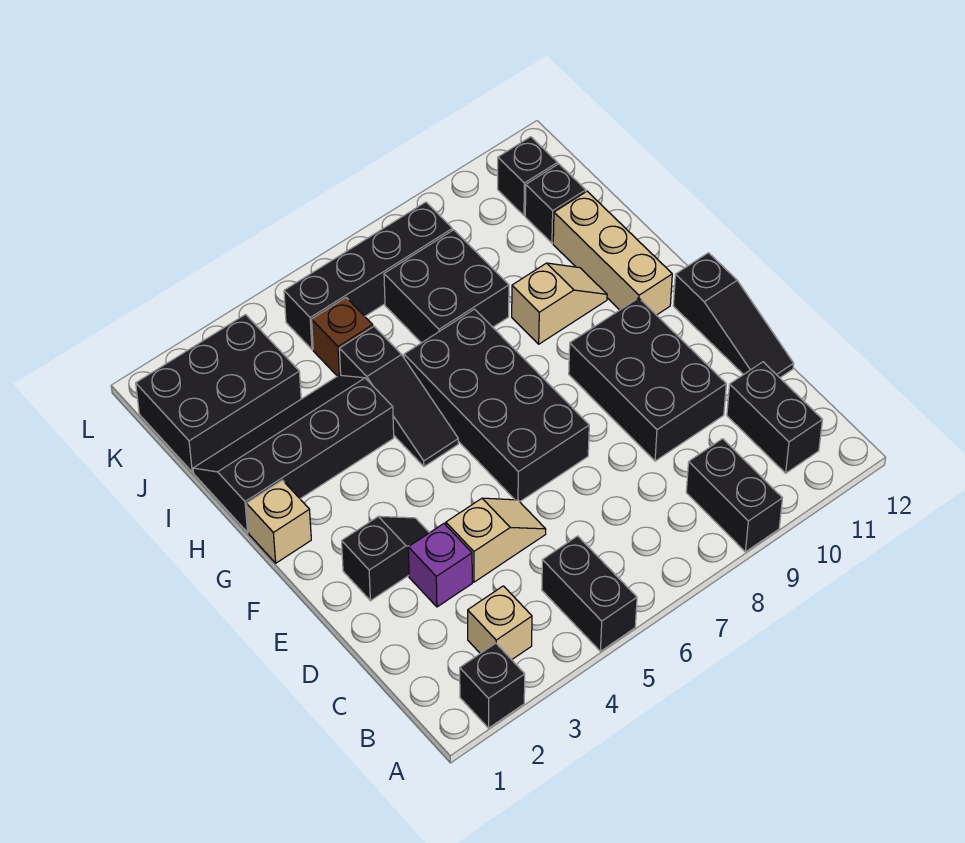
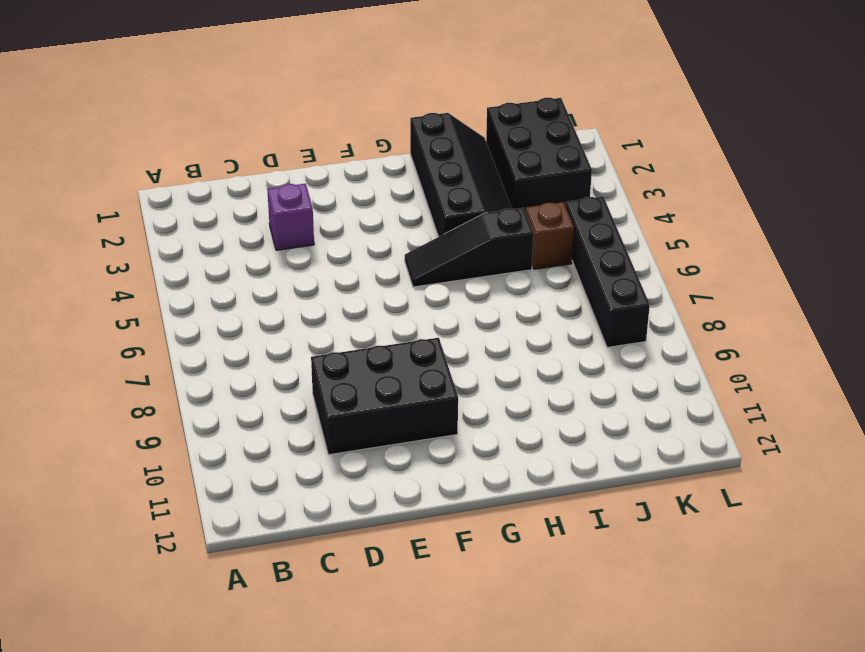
none -> black brick A2 level 1
none -> black brick A5:B5 level 1
none -> black brick A9:B9 level 1

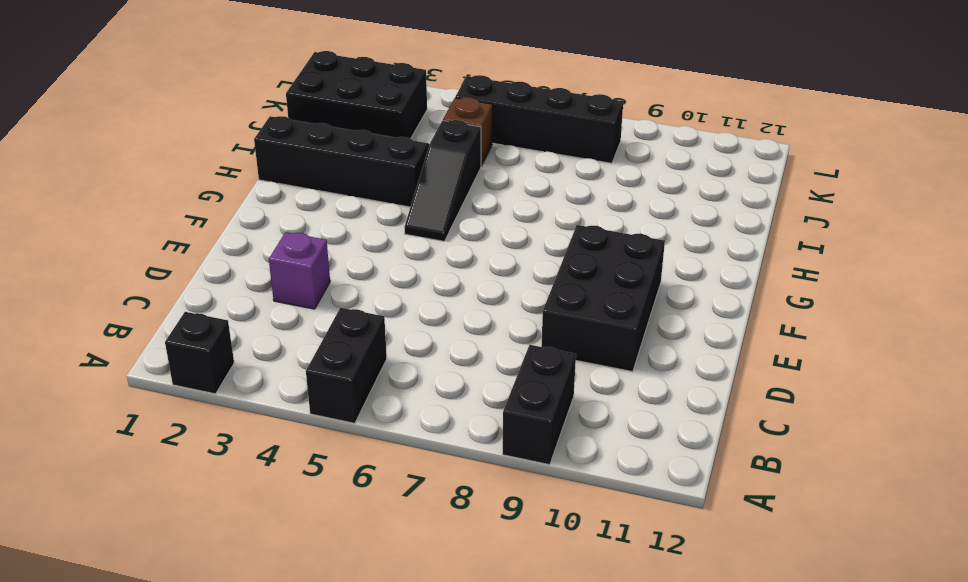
none -> tan brick B3 level 1
none -> black brick B11:C11 level 1
none -> tan slope D4:D5 level 1 top 4

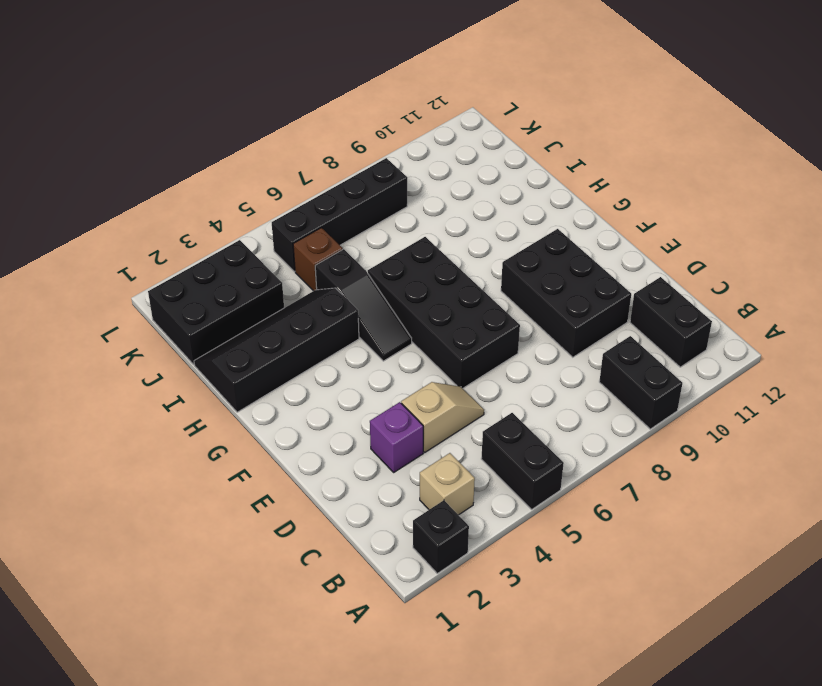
none -> black slope D12:F12 level 1 top F
none -> black slope E2:E3 level 1 top 2
none -> tan brick G1 level 1

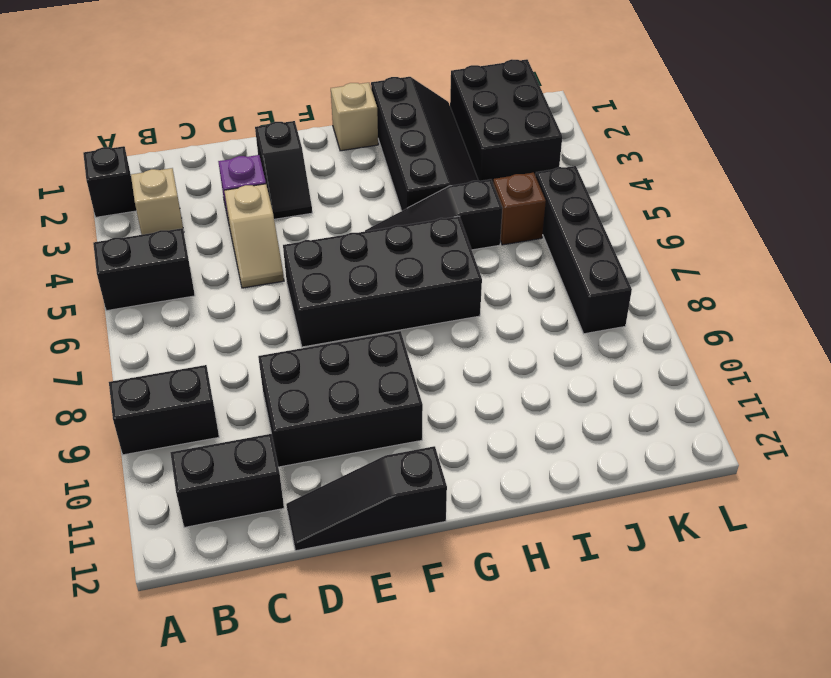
none -> tan brick G11:I11 level 1
none -> tan slope H9:H10 level 1 top 9
none -> black brick I7:J8 level 1

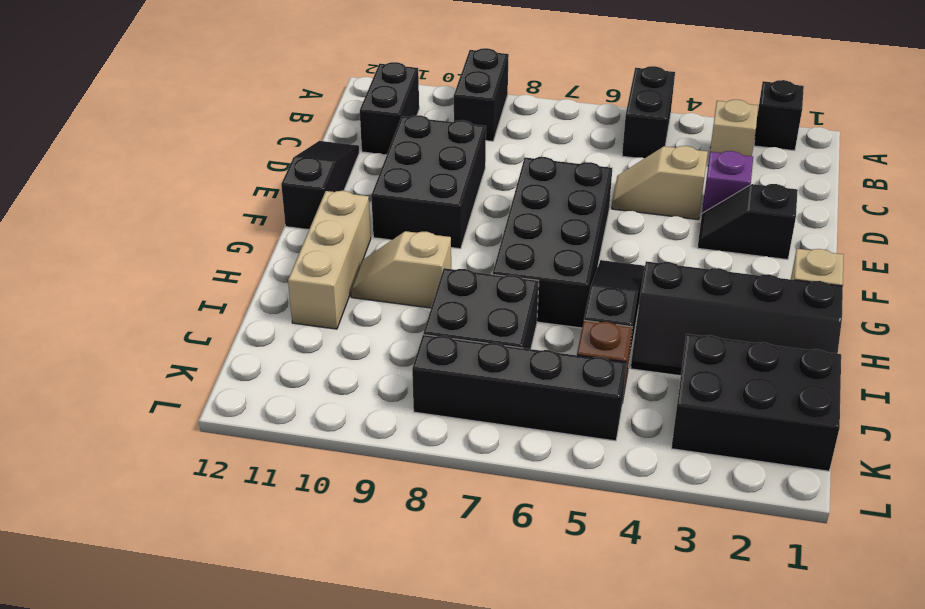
none -> black brick J11 level 1
none -> black brick K11 level 1

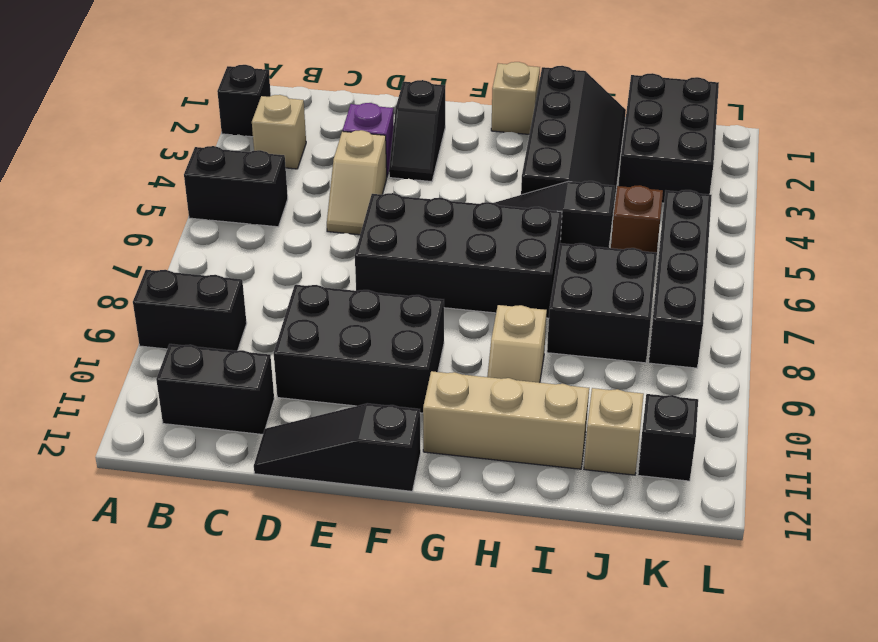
tan brick J11 level 1 -> black brick J11 level 1

